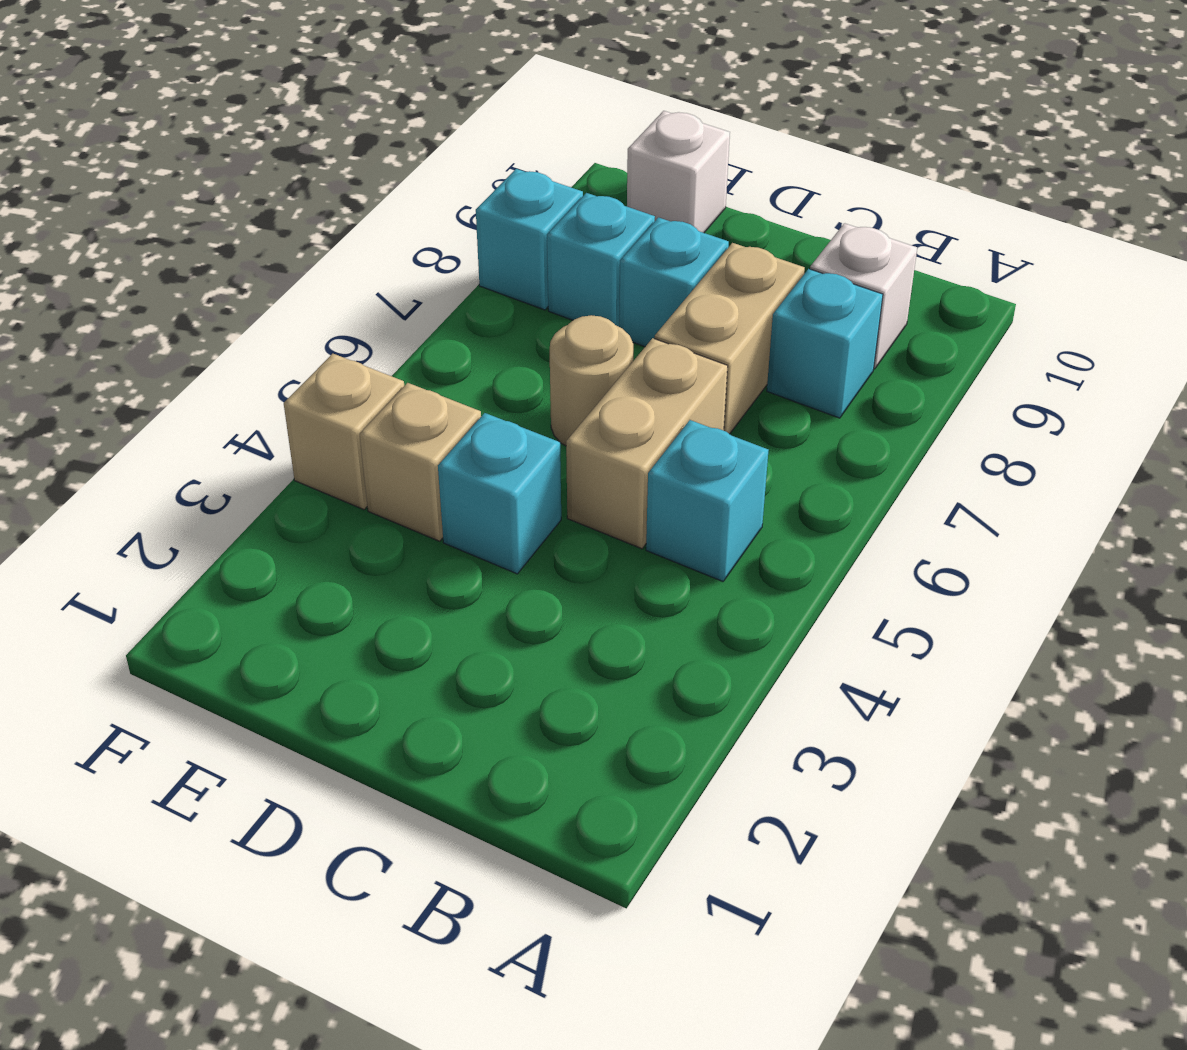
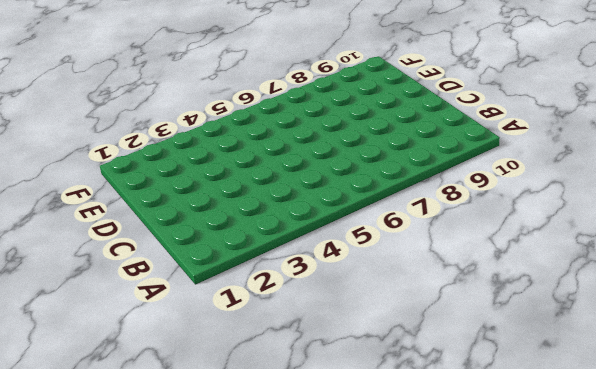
none -> cyan brick B5 level 1
none -> cyan brick B8 level 1
none -> white brick B9 level 1

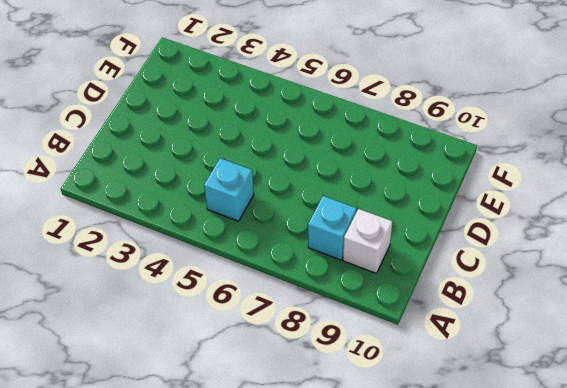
none -> tan brick C5:C6 level 1
none -> tan brick C7:C8 level 1
none -> cyan brick D4 level 1

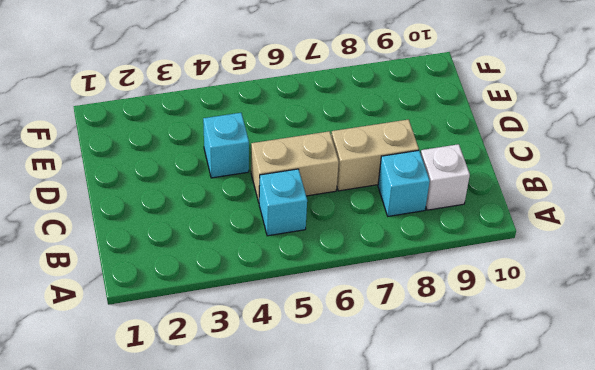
none -> tan round brick D6 level 1
none -> cyan brick D8 level 1
none -> tan brick E4 level 1

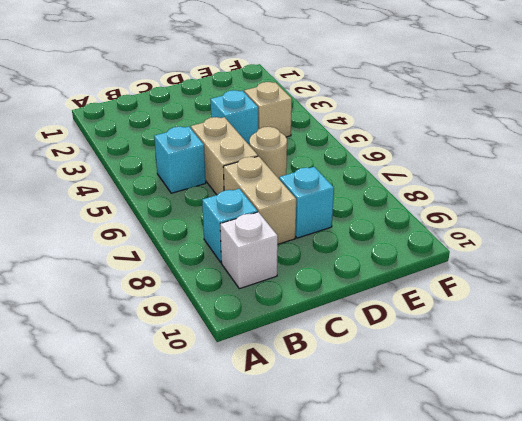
none -> cyan brick E8 level 1
none -> white brick E10 level 1
none -> tan brick F4 level 1

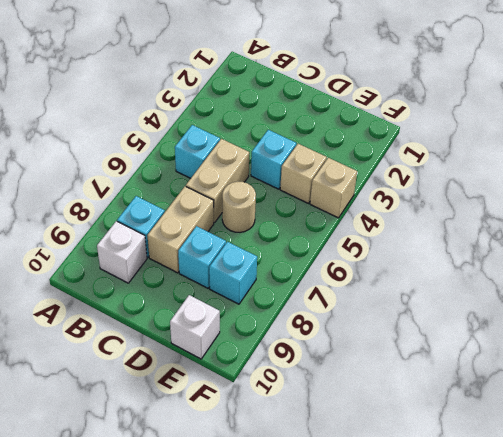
none -> cyan brick F8 level 1

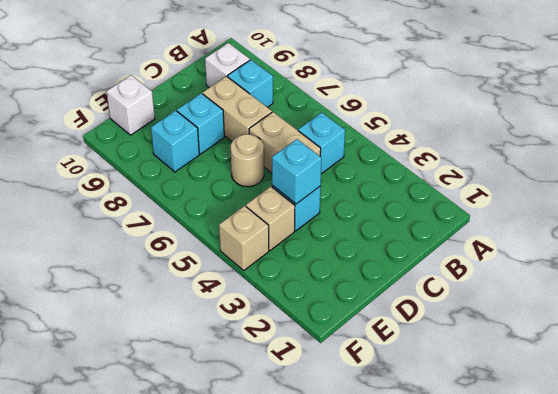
cyan brick D4 level 2 -> cyan brick F8 level 1

